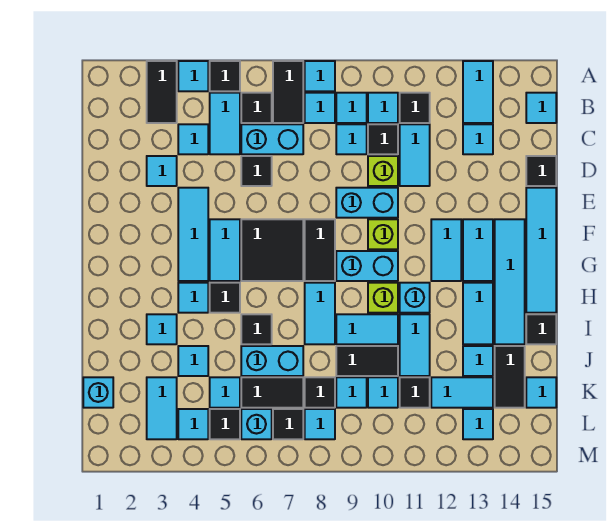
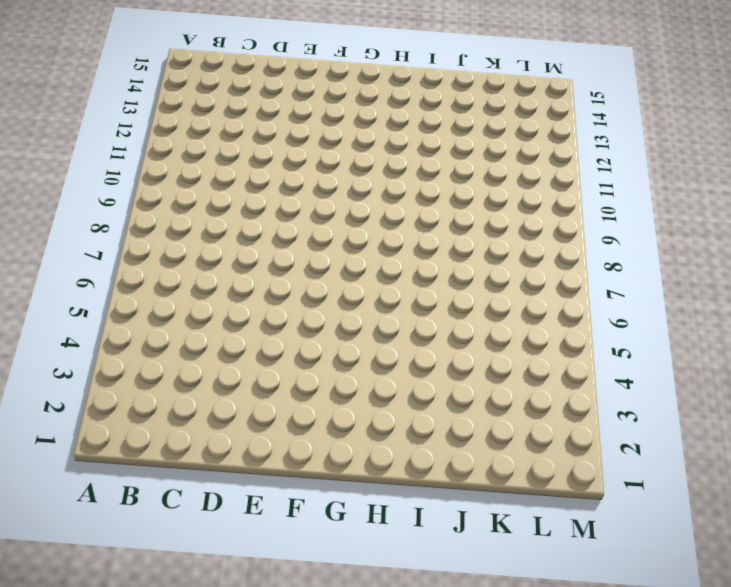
none -> black tile A3:B3 level 1
none -> cyan tile A4 level 1
none -> black tile A5 level 1
none -> black tile A7:B7 level 1

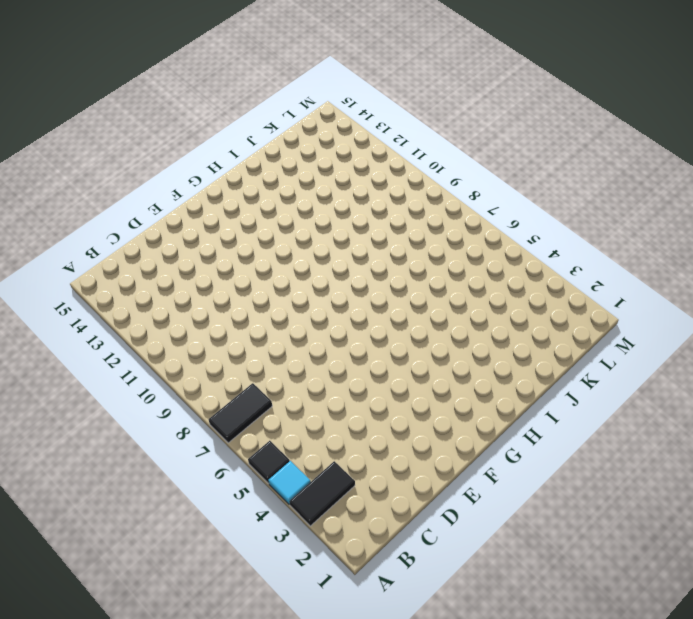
none -> cyan tile A8 level 1
none -> cyan tile A13:B13 level 1
none -> cyan tile B5:C5 level 1
none -> black tile B6 level 1

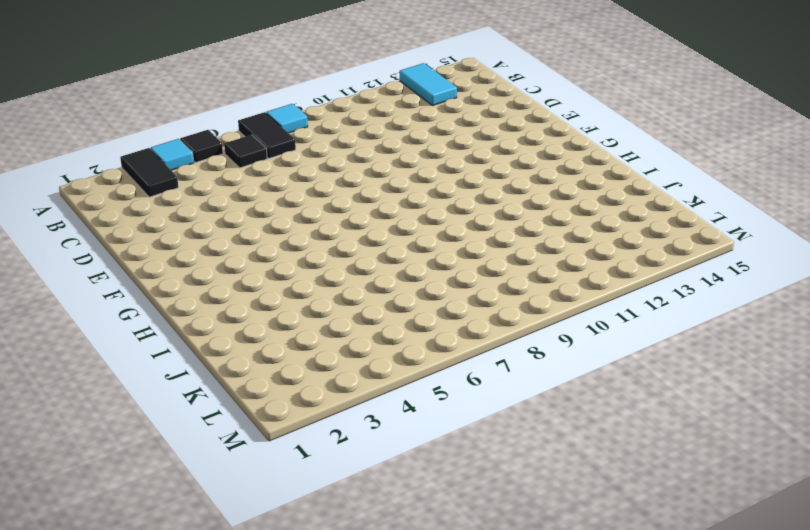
none -> cyan tile B5:C5 level 1
none -> cyan tile B8 level 1
none -> cyan tile B9 level 1
none -> cyan tile B10 level 1

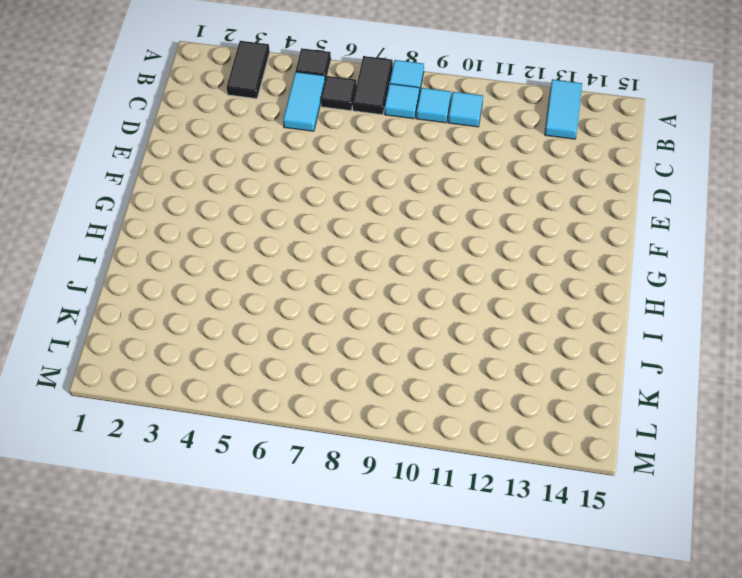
none -> cyan tile A4 level 1
none -> black tile B11 level 1
none -> cyan tile B15 level 1
none -> cyan tile C4 level 1

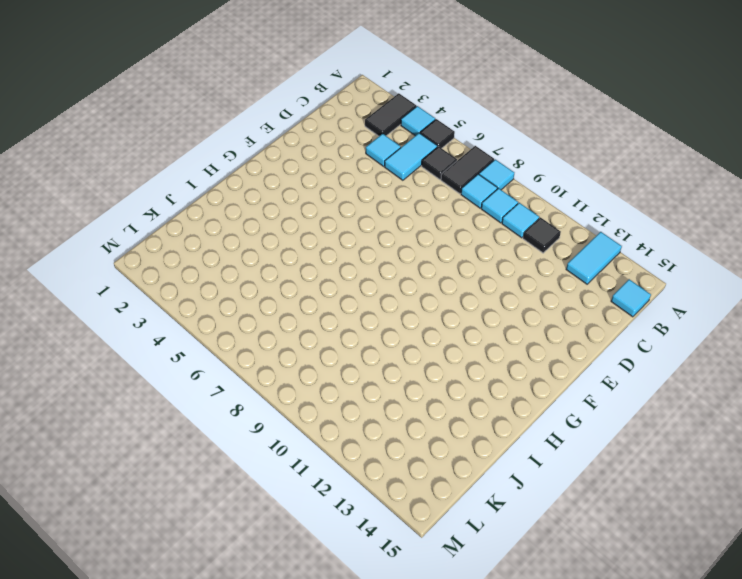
none -> cyan brick C6:C7 level 1
none -> cyan tile C9 level 1
none -> black tile C10 level 1
none -> cyan tile C11:D11 level 1

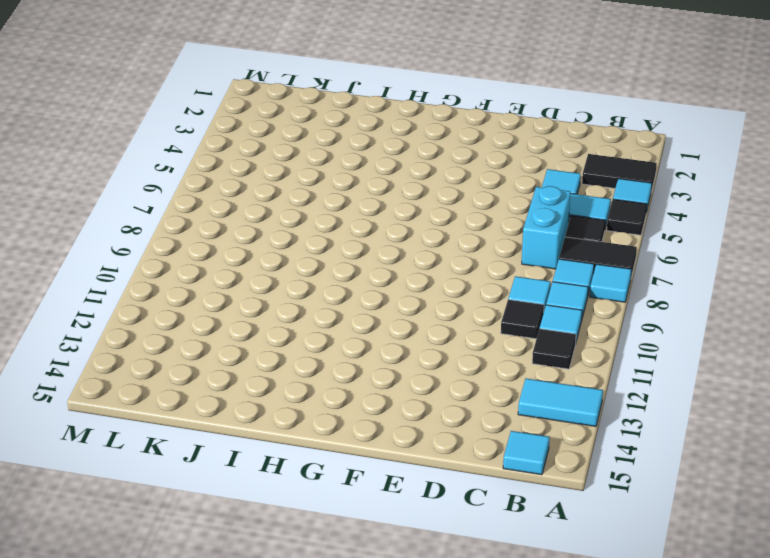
none -> cyan tile C11:D11 level 1
none -> cyan tile C13 level 1
none -> cyan tile D3 level 1
none -> black tile D6 level 1

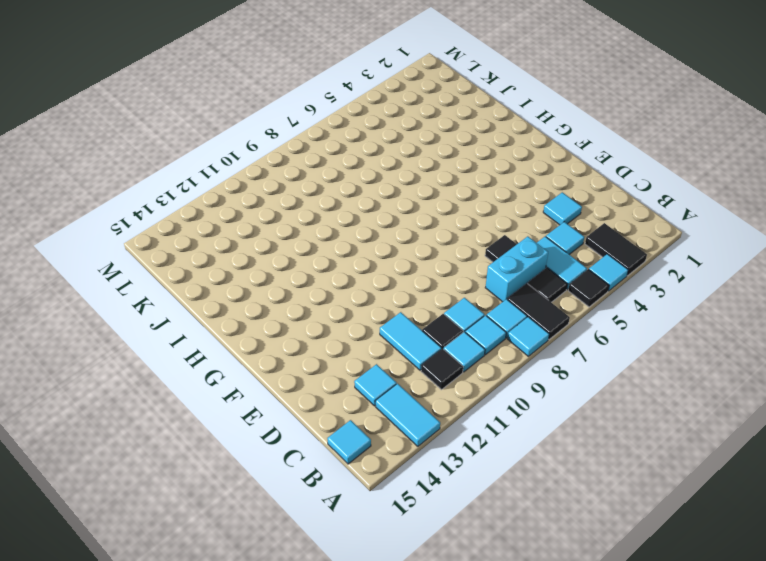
none -> lime brick D10 level 1
none -> black tile D15 level 1
none -> cyan tile E4:G4 level 1
none -> cyan brick E9:E10 level 1

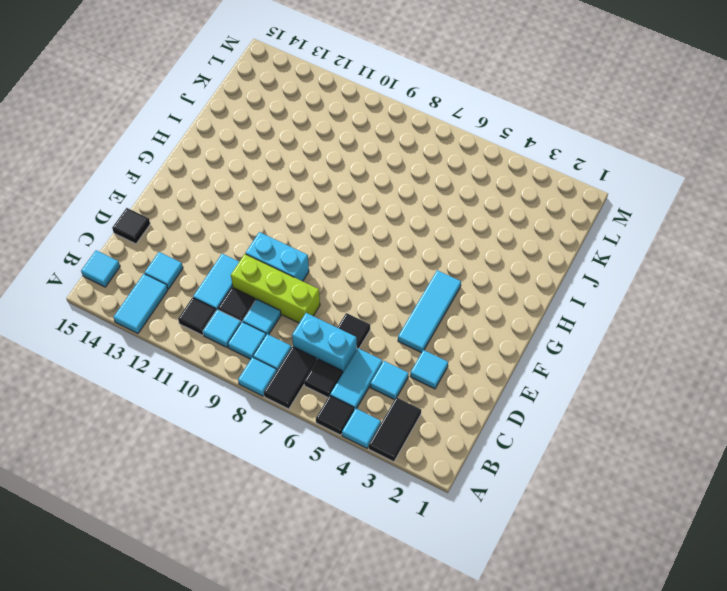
lime brick D8:D10 level 1 -> lime brick D10 level 1
none -> cyan tile E15:H15 level 1
none -> cyan tile F5:G5 level 1
none -> black tile F6:G7 level 1
none -> black tile F8:G8 level 1

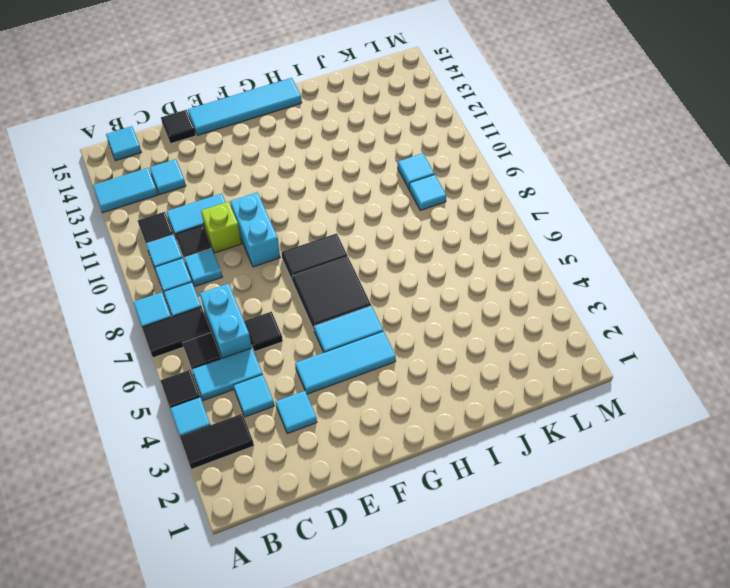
none -> lime brick F10 level 1
none -> cyan tile F12:G12 level 1
none -> cyan tile F13:G13 level 1
none -> cyan tile F14:I14 level 1

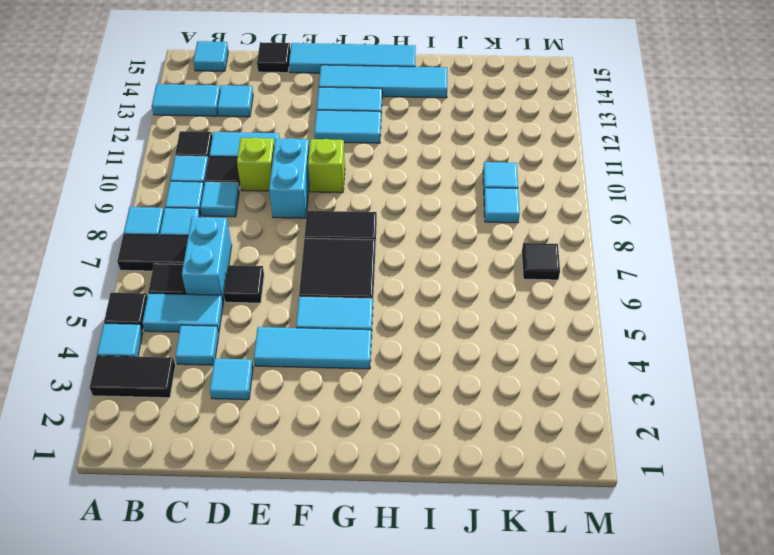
none -> cyan brick G9:G10 level 1
none -> cyan tile H4 level 1
none -> black tile H5 level 1
none -> cyan tile H8:I8 level 1

